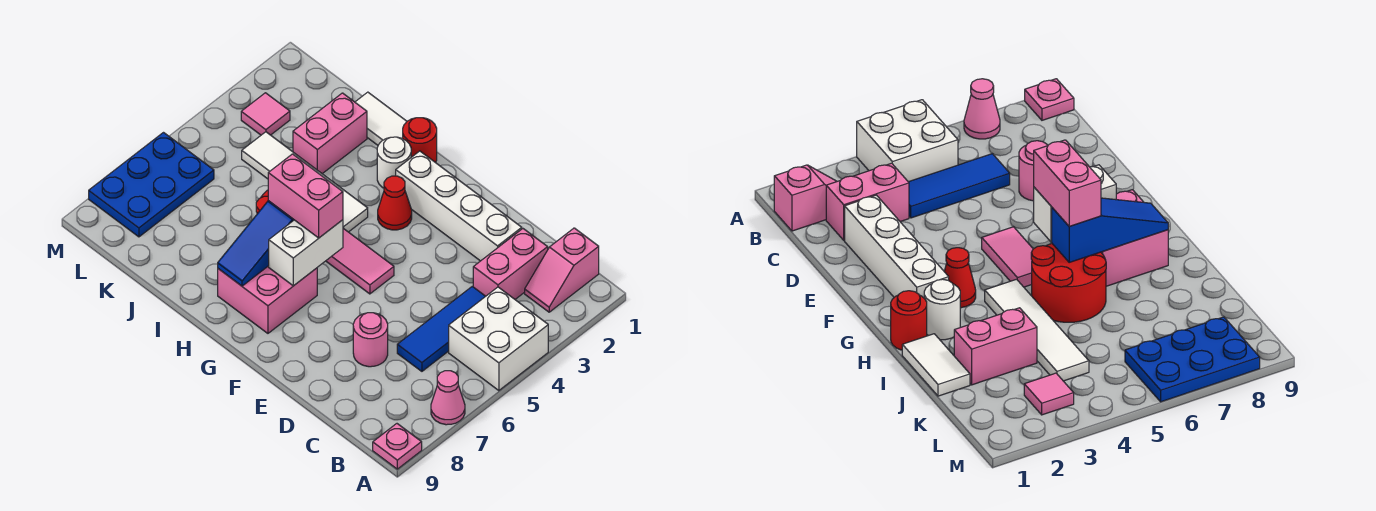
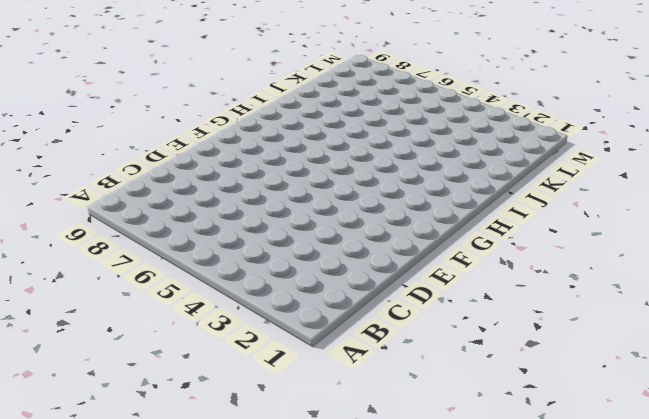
none -> white brick A4:B5 level 1
none -> pink cone A7 level 1
none -> pink plate A9 level 1

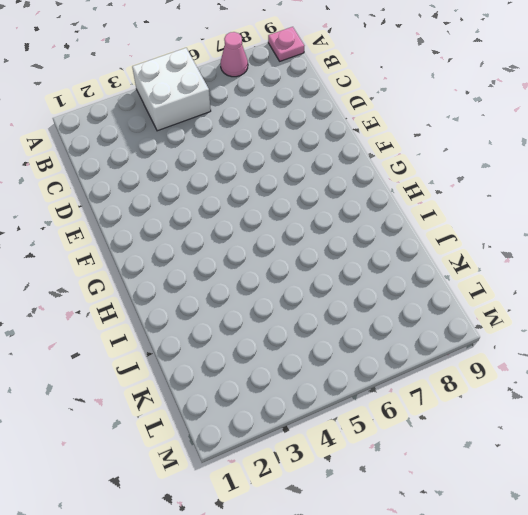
none -> pink slope B1:B2 level 1 top 1
none -> pink brick C2:C3 level 1
none -> blue tile C4:C6 level 1

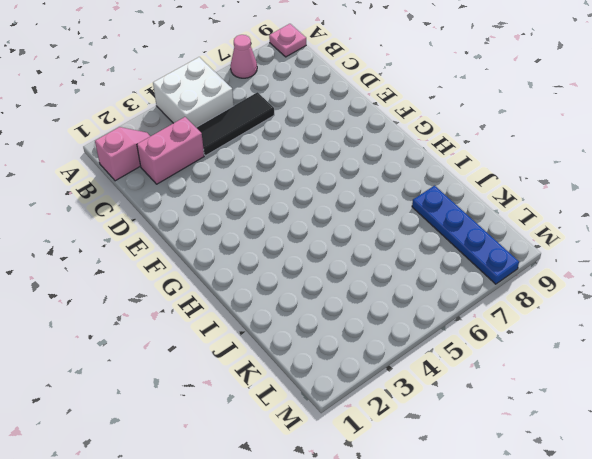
black tile C4:C6 level 1 -> blue tile C4:C6 level 1
blue plate J8:M8 level 1 -> blue plate L6:M8 level 1
none -> white brick D2:G2 level 1
none -> pink round brick D7 level 1
none -> pink tile F5:G5 level 1

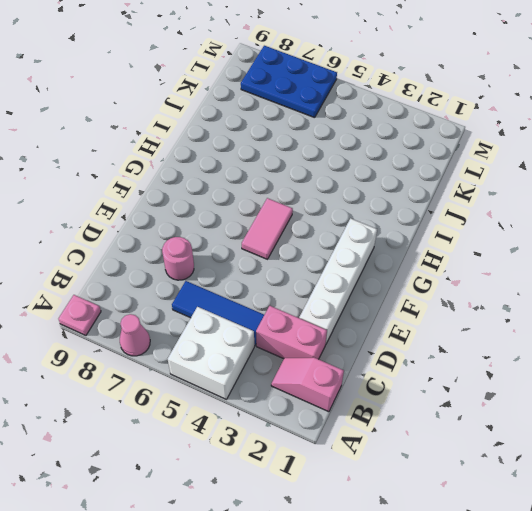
none -> red cone G3 level 1
none -> pink brick G7:H8 level 1
none -> red round brick H1 level 1

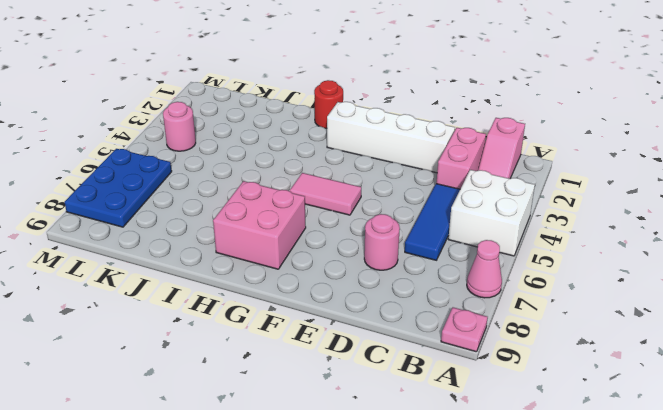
pink round brick L4 level 1 -> none
none -> red cone G3 level 1
none -> white round brick H2 level 1
none -> white tile H4:K4 level 1

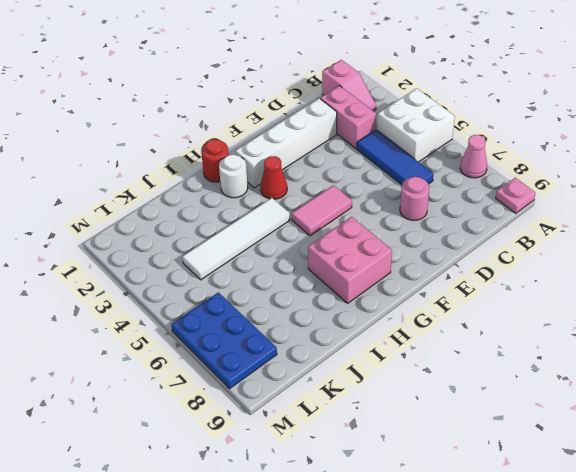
none -> red round brick H5:I6 level 1
none -> white tile I1:J1 level 1
none -> pink brick J2:J3 level 1

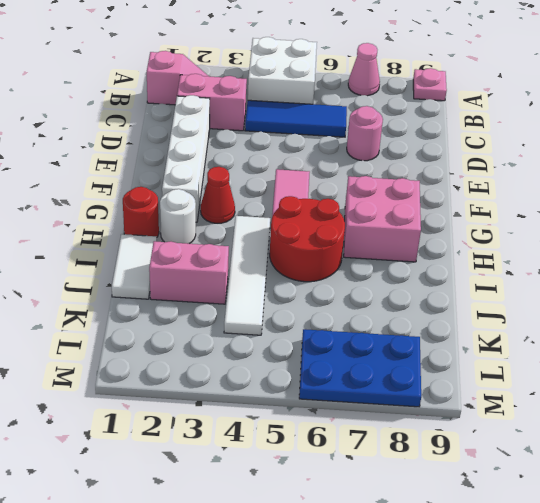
none -> pink tile L3 level 1
none -> white brick G6:G7 level 2
none -> blue slope H6:H8 level 2 top 6

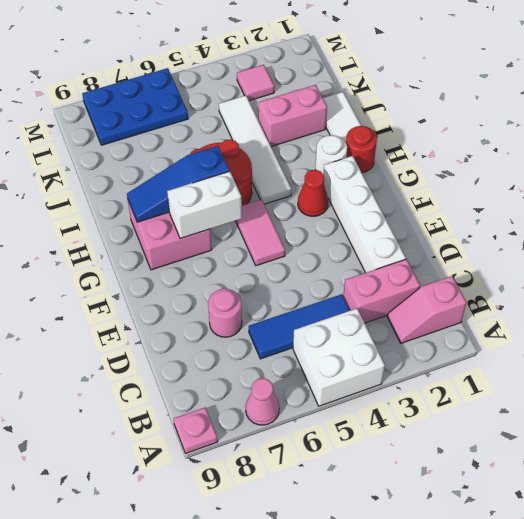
none -> pink brick G6:H6 level 3

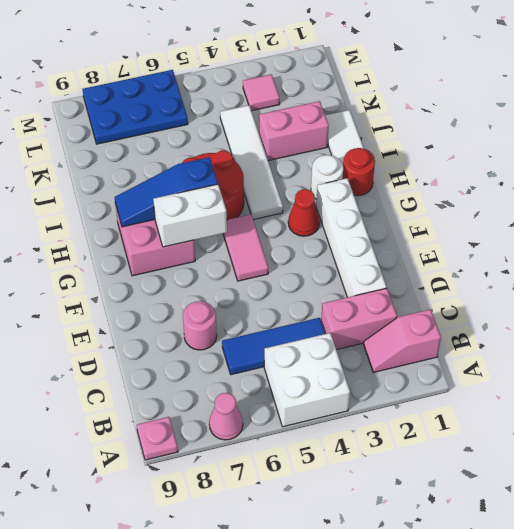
none -> pink brick G6:H6 level 3

